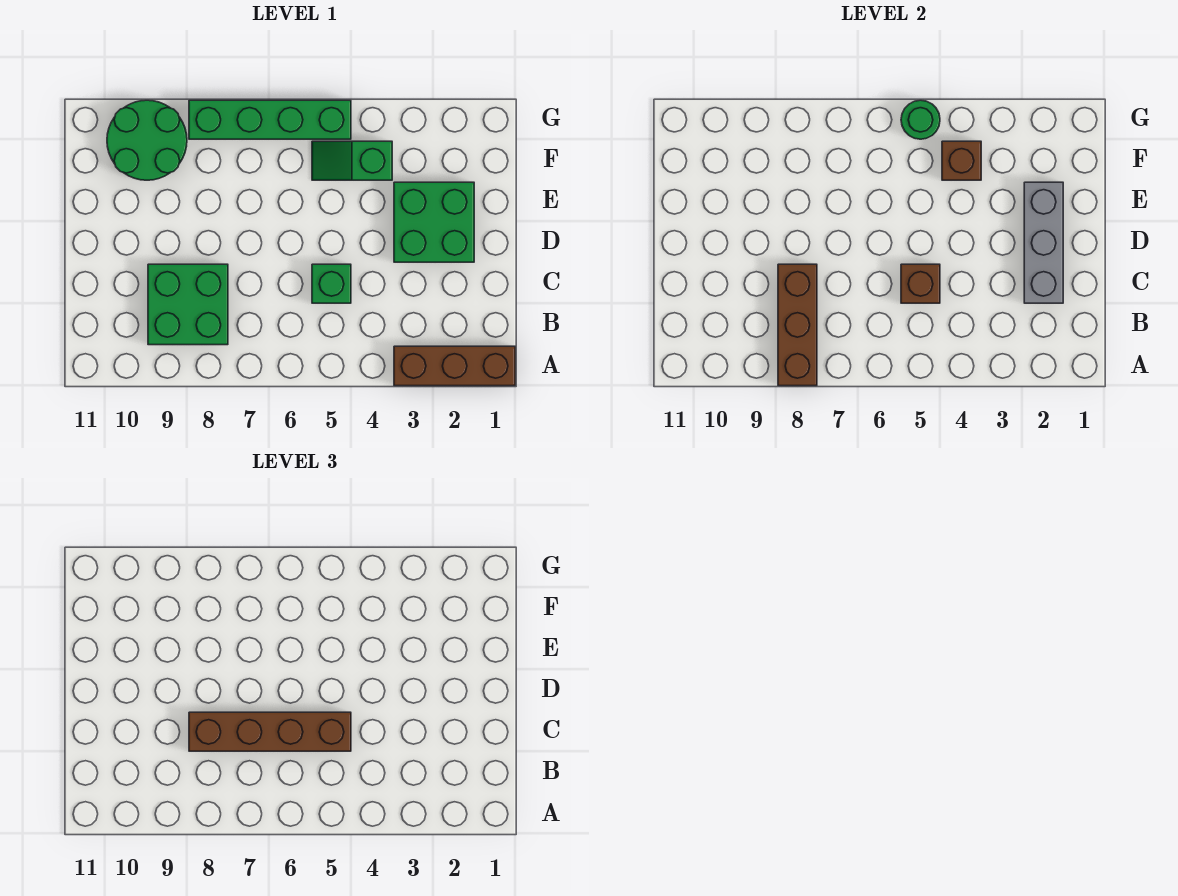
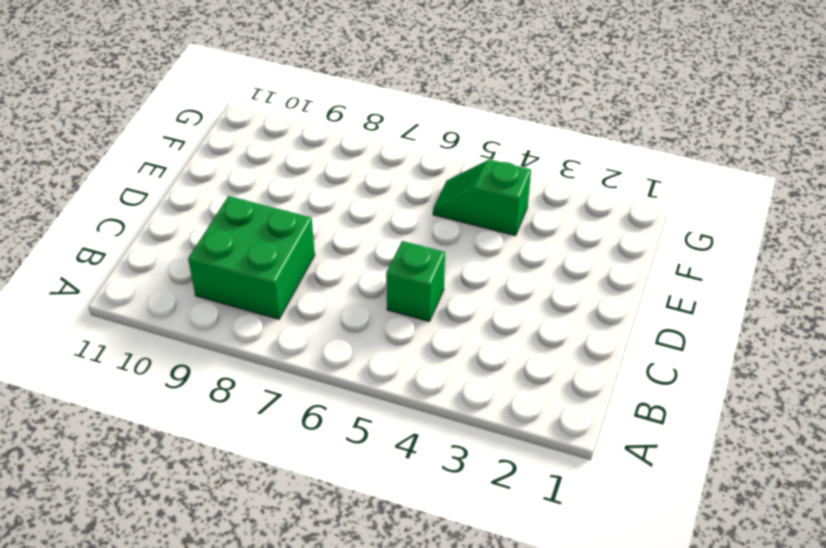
none -> brown brick A1:A3 level 1
none -> green brick D2:E3 level 1
none -> green round brick F9:G10 level 1

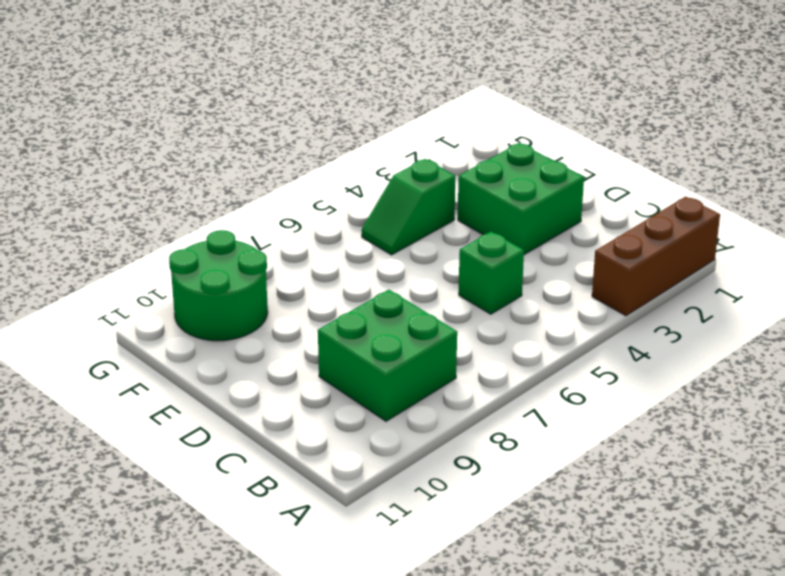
none -> green brick G5:G8 level 1
none -> brown brick A8:C8 level 2
none -> grey brick C2:E2 level 2

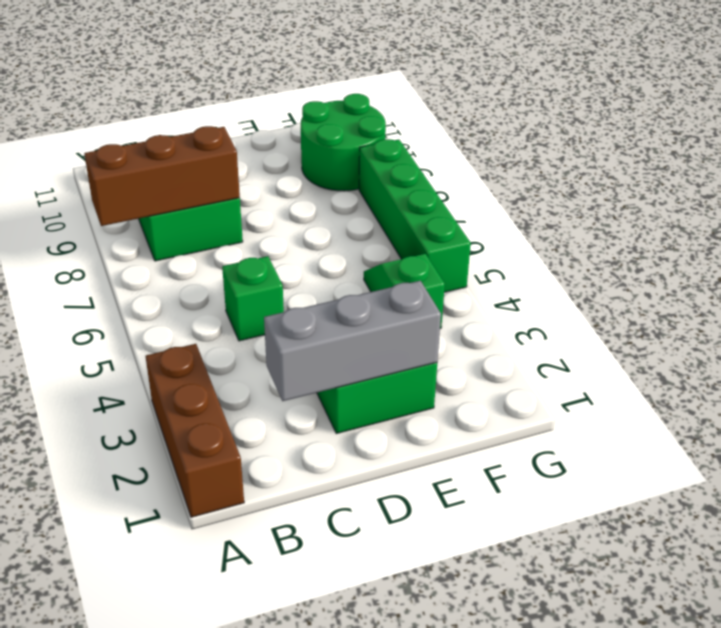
none -> brown brick C5 level 2
none -> brown brick F4 level 2
none -> green round brick G5 level 2

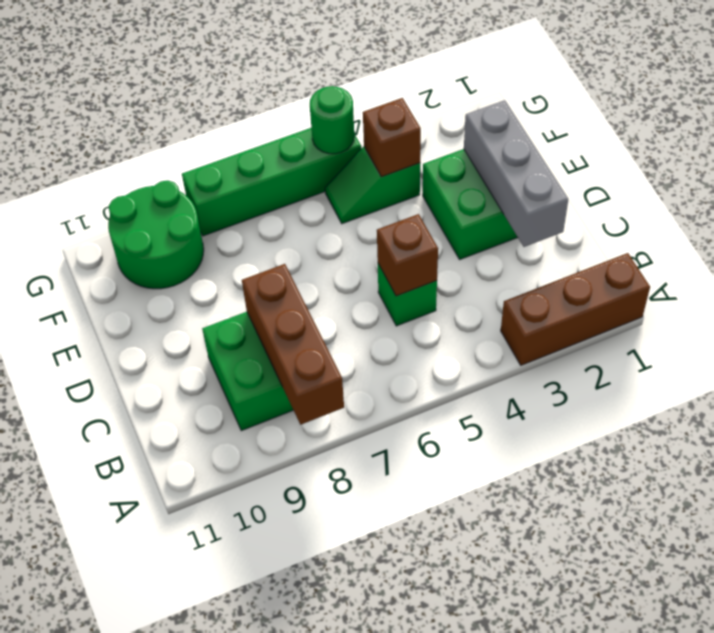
none -> brown brick C5:C8 level 3

